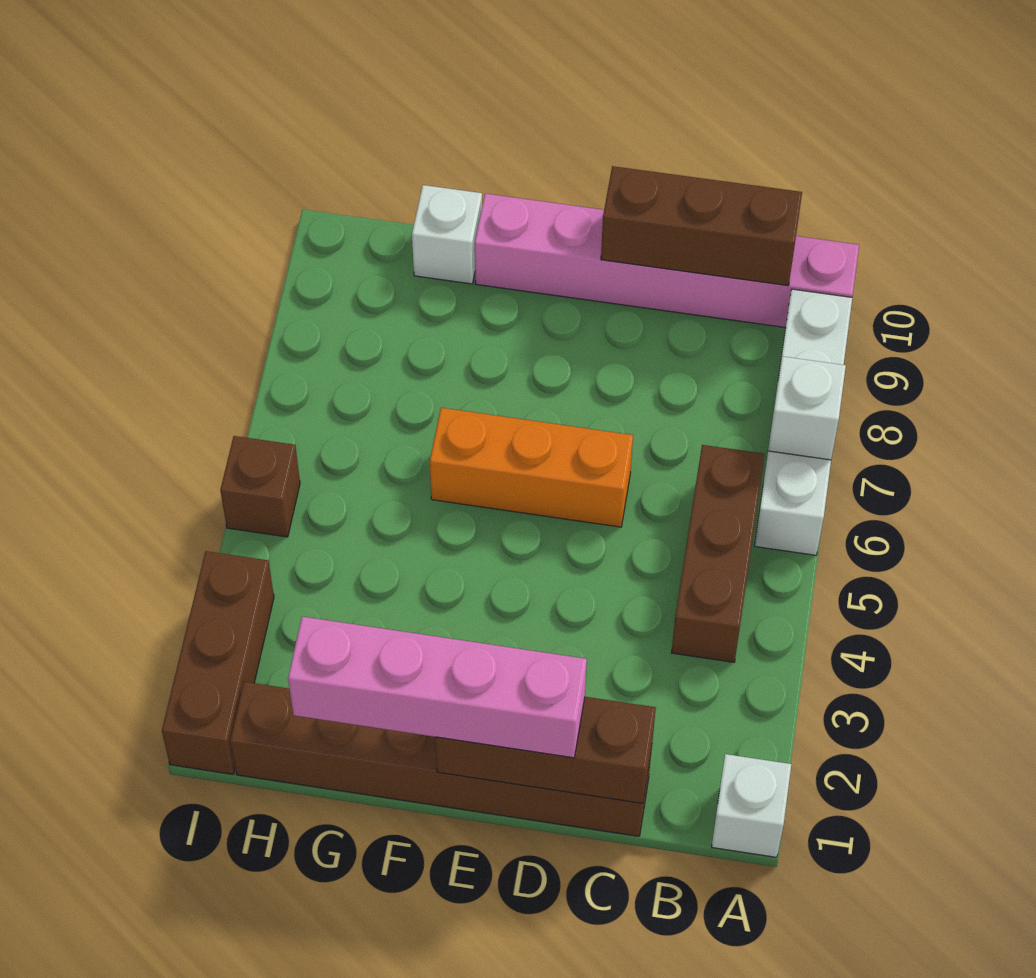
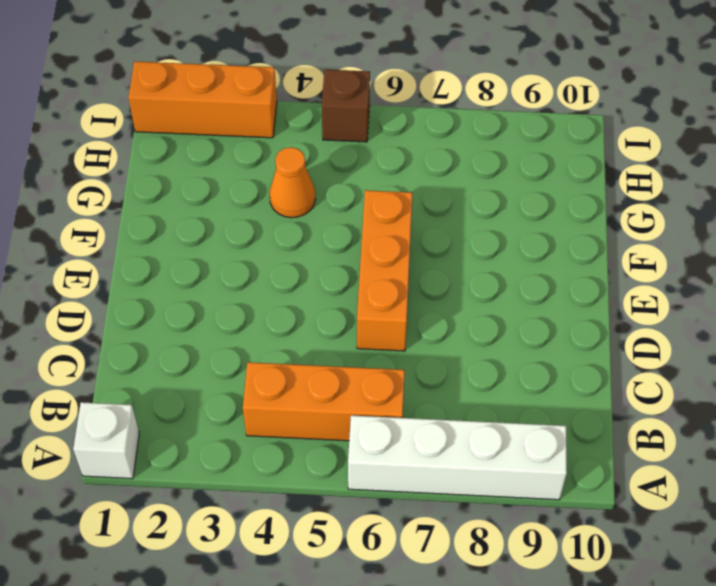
orange brick B4:B6 level 1 -> brown brick B4:B6 level 1
orange cone G4 level 1 -> none
orange brick I1:I3 level 1 -> brown brick I1:I3 level 1
none -> pink brick A10:F10 level 1
none -> brown brick C1:H1 level 1
none -> white brick G10 level 1

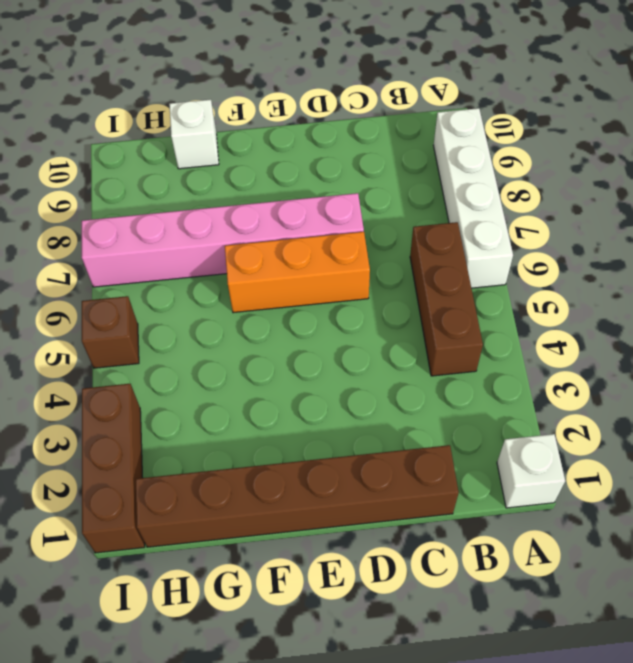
pink brick D7:I7 level 1 -> pink brick A10:F10 level 1
none -> white brick A7 level 2
none -> brown brick B10:D10 level 2
none -> brown brick C1:E1 level 2

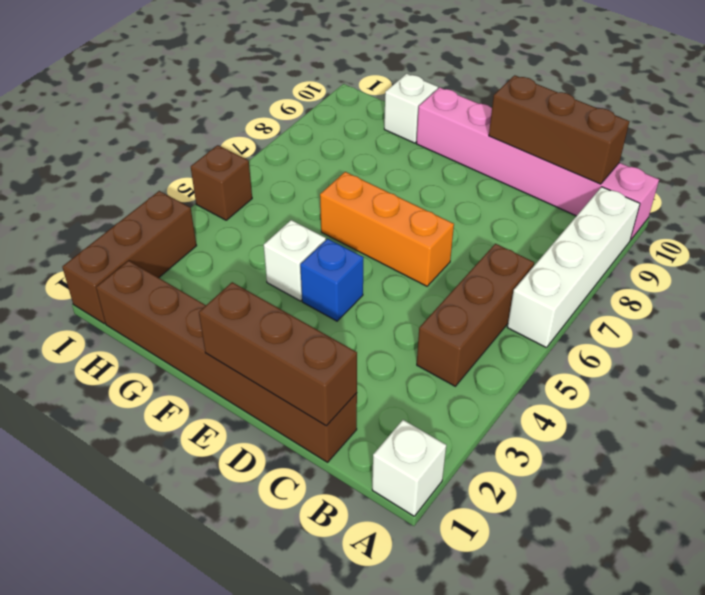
blue brick E4 level 1 -> none
white brick F4 level 1 -> white brick A7 level 2
none -> pink brick D1:G1 level 3

